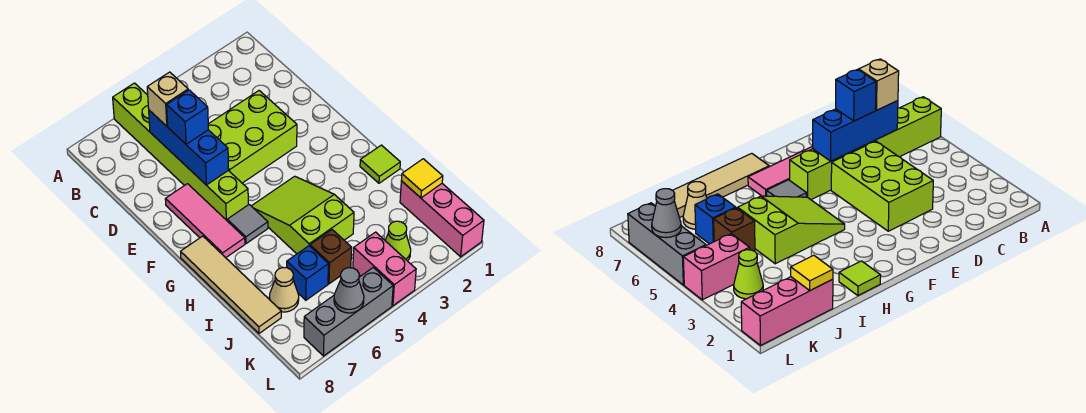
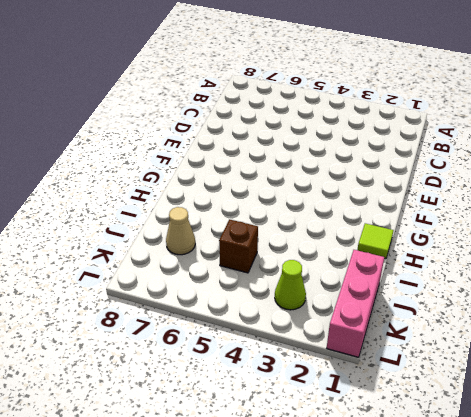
none -> lime brick A6:F6 level 1
none -> lime brick D3:E5 level 1
none -> pink tile E7:G7 level 1

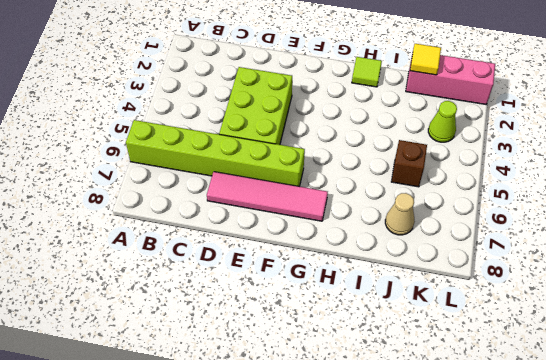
pink tile D7:G7 level 1 -> pink tile E7:G7 level 1
none -> lime slope G4:I5 level 1 top I
none -> grey tile G6 level 1
none -> tan tile G8:J8 level 1

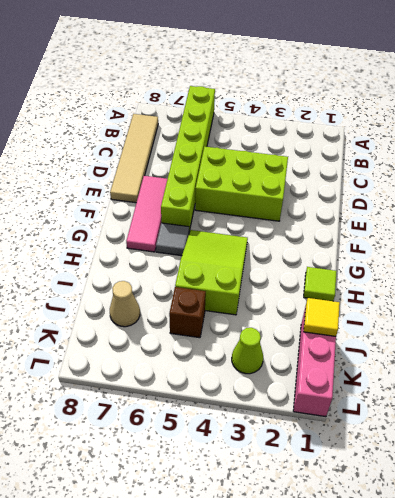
tan tile B8:E8 level 1 -> tan tile G8:J8 level 1
none -> blue brick J6 level 1
none -> pink brick K4:L4 level 1
none -> grey brick L5:L7 level 1

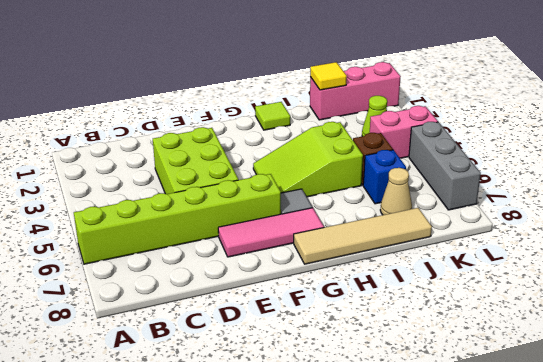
none -> blue brick C6:E6 level 2
none -> grey cone L6 level 2
none -> tan brick C6 level 3

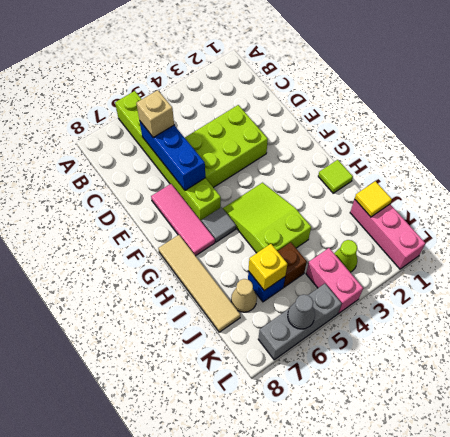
yellow brick J6 level 2 -> none
none -> blue brick D6 level 3

